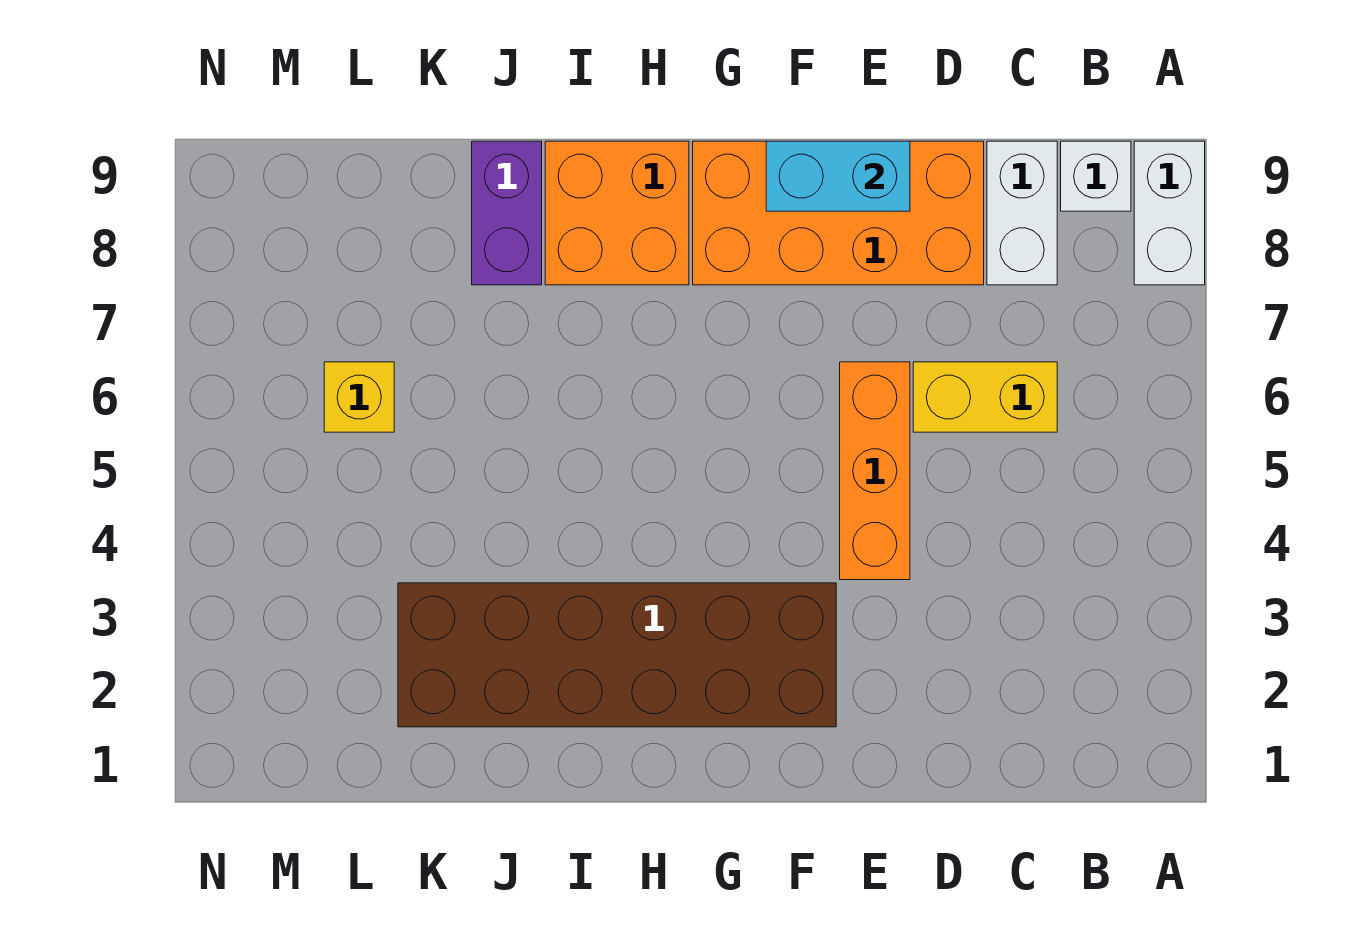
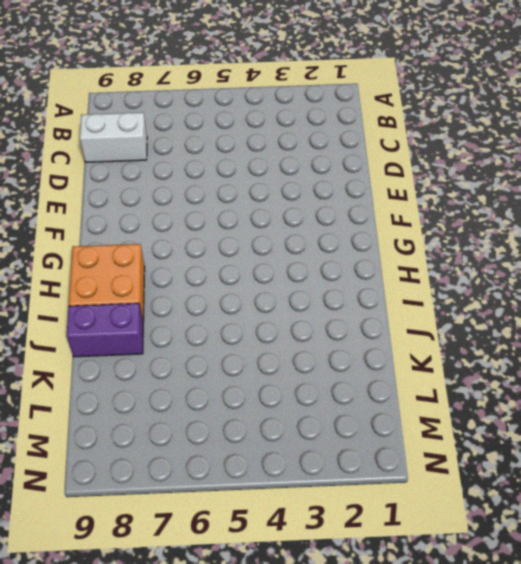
none -> white brick A8:A9 level 1
none -> white brick B9 level 1

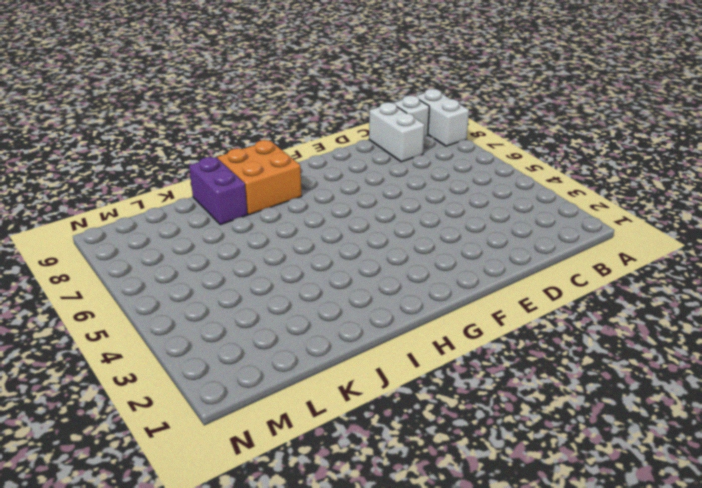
none -> yellow brick C6:D6 level 1
none -> orange brick D8:G9 level 1

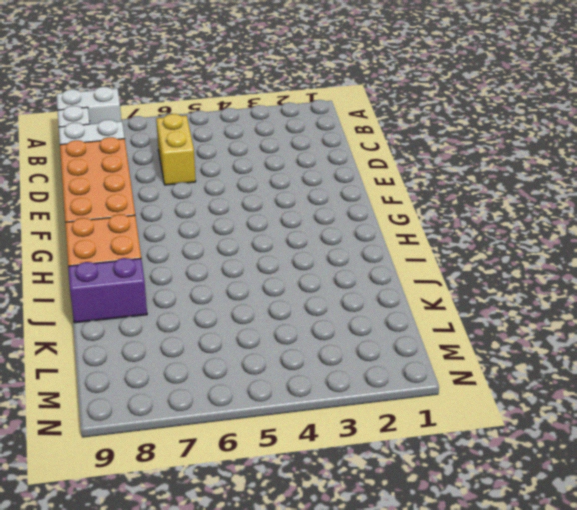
none -> orange brick E4:E6 level 1
none -> brown brick F2:K3 level 1

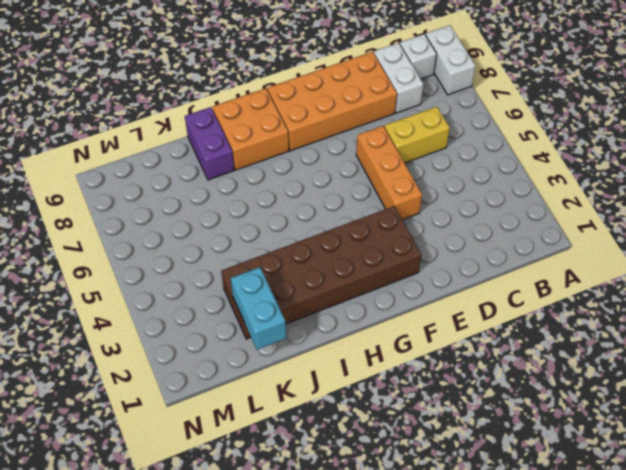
cyan brick K1:K2 level 2 -> cyan brick E9:F9 level 2
none -> yellow brick L6 level 1

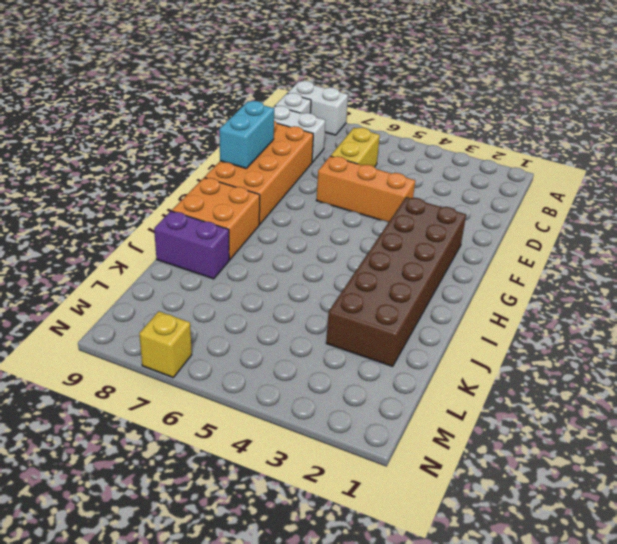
yellow brick N7 level 1 -> yellow brick L6 level 1

